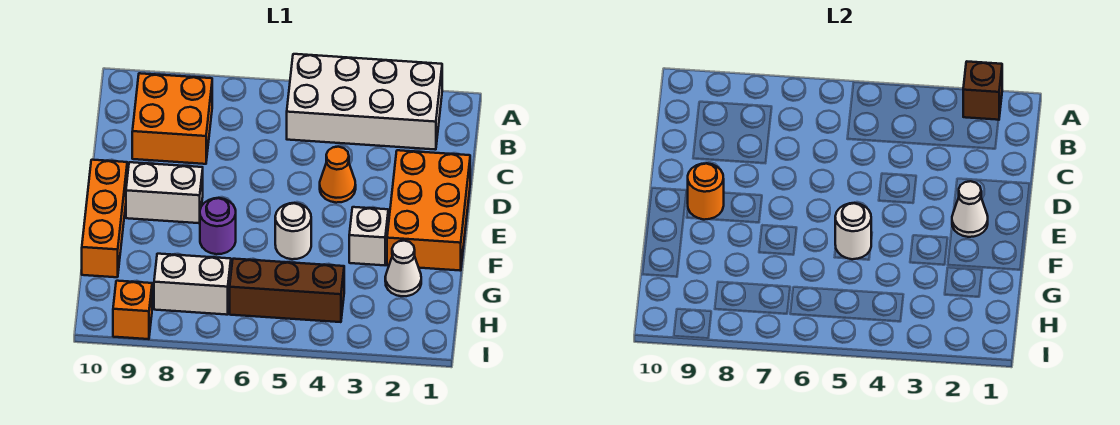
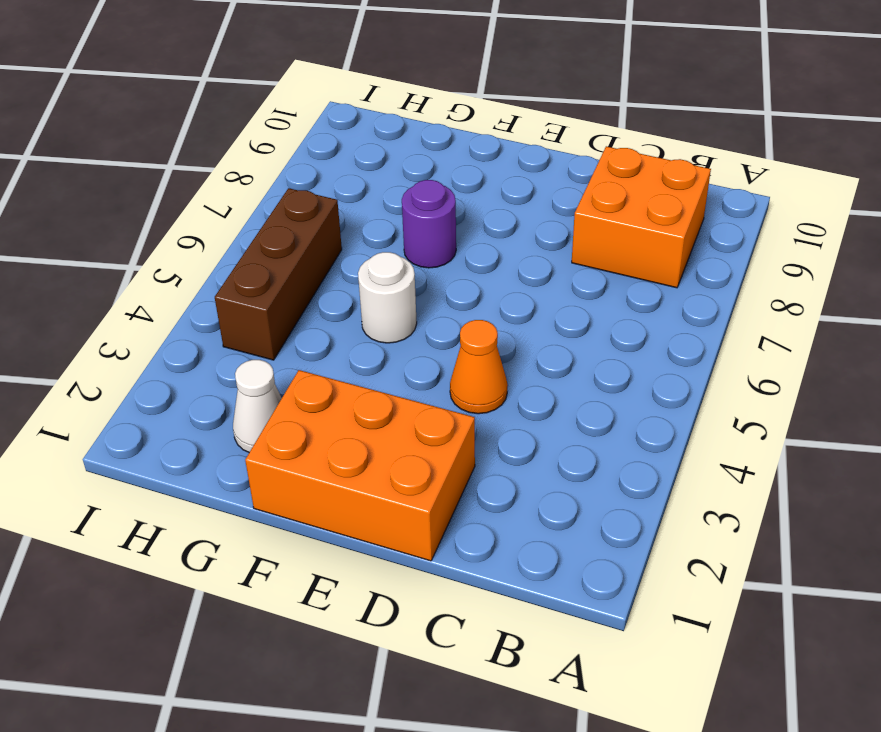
none -> white brick A2:B5 level 1
none -> white brick E8:E9 level 1
none -> orange brick E10:G10 level 1

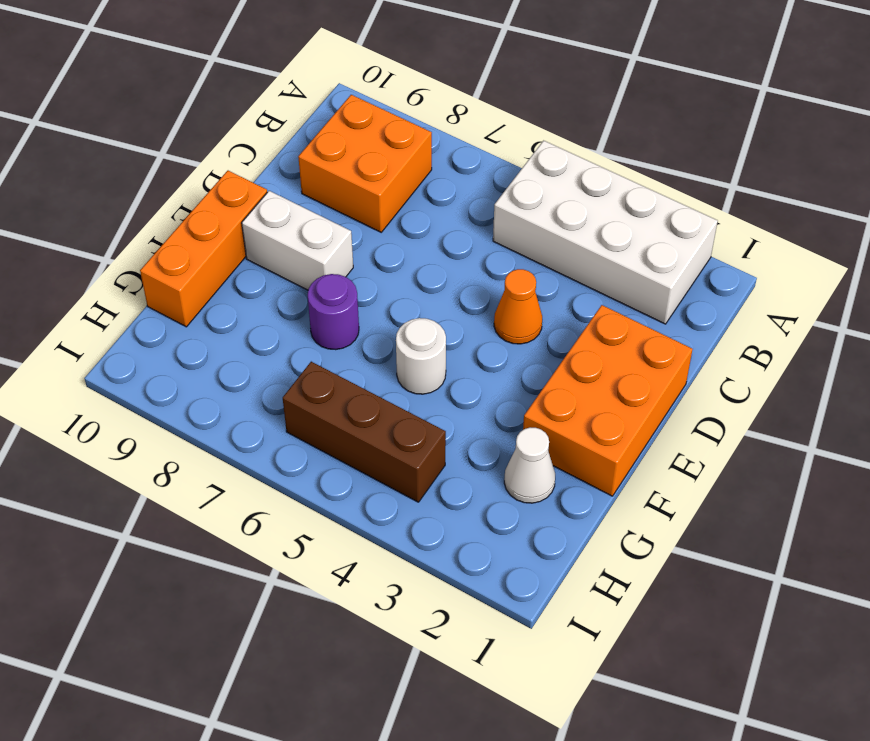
none -> white brick F3 level 1
none -> white brick H7:H8 level 1
none -> orange brick I9 level 1

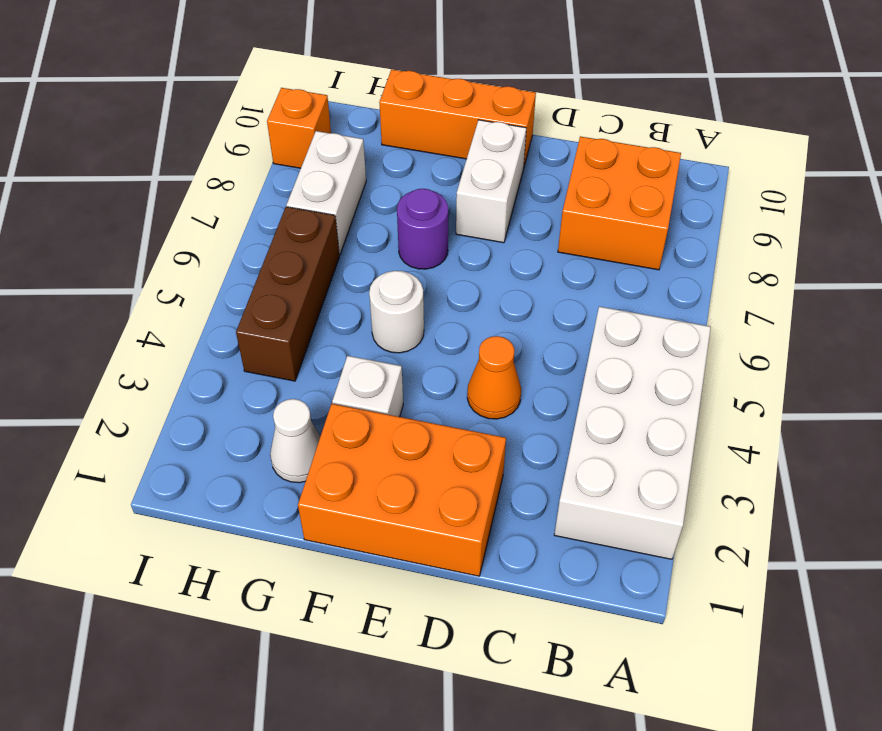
none -> brown brick A2 level 2
none -> white cone E2 level 2
none -> orange round brick E9 level 2

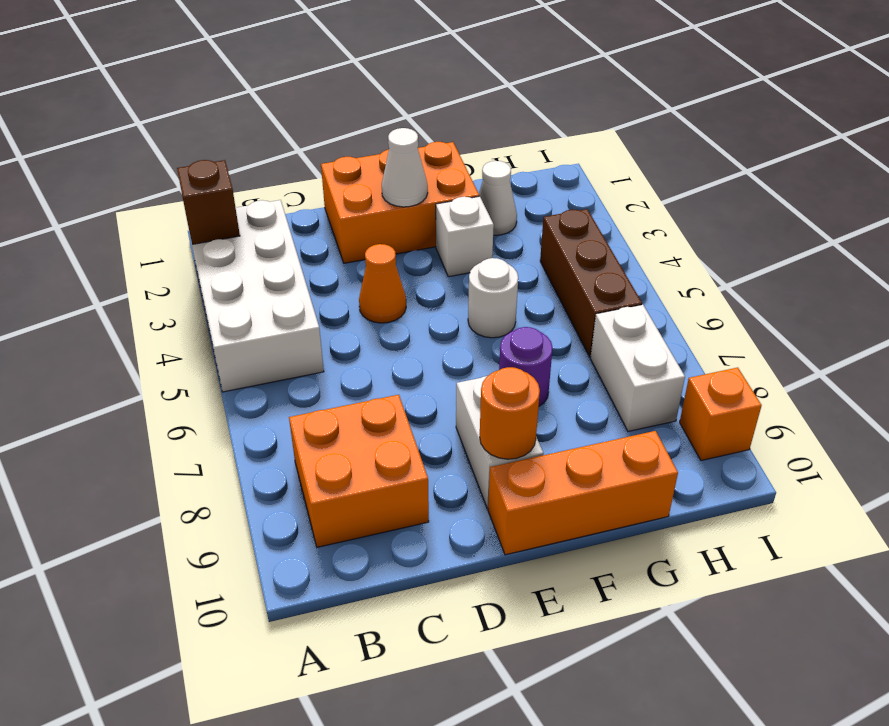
none -> white round brick F5 level 2

